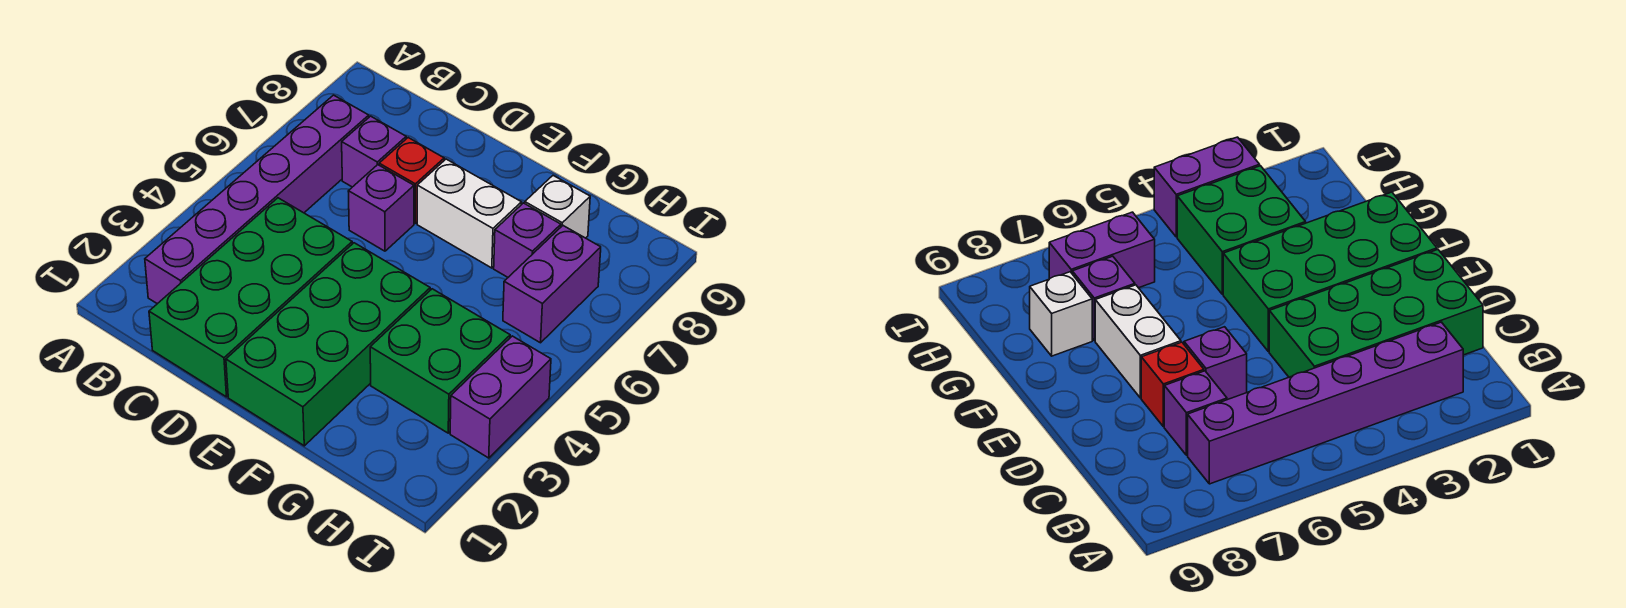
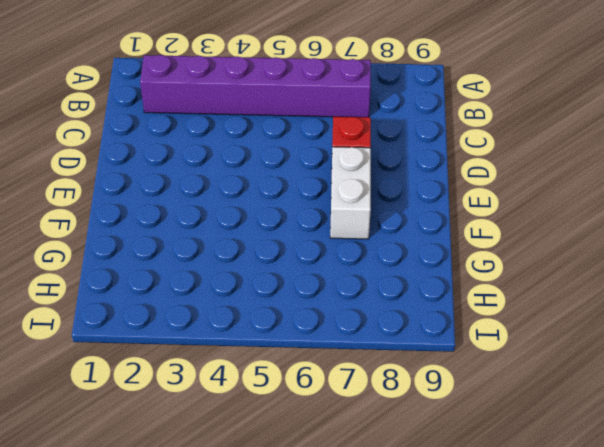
none -> green brick C1:D4 level 1
none -> purple brick C7 level 1
none -> purple brick D6 level 1

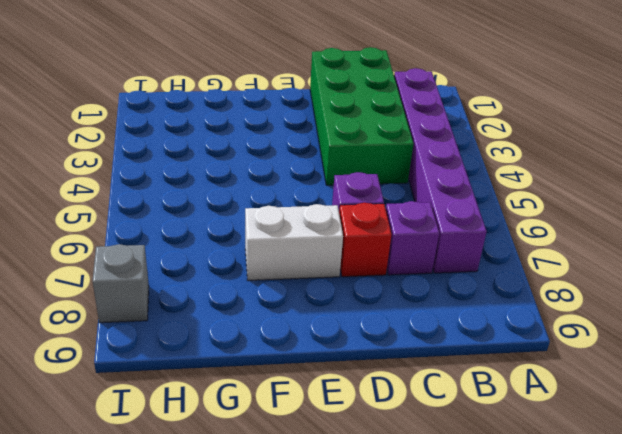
grey brick I8 level 1 -> none
none -> green brick E1:F4 level 1
none -> green brick G3:H4 level 1
none -> purple brick G7 level 1

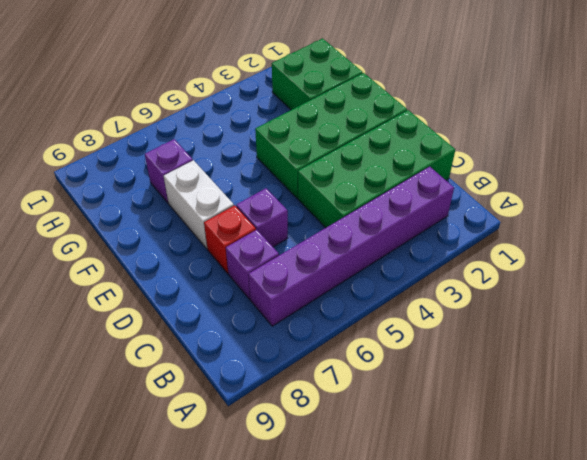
green brick G1:H2 level 1 -> green brick G3:H4 level 1
none -> white brick G8 level 1
none -> purple brick H6:H7 level 1
none -> purple brick I3:I4 level 1

